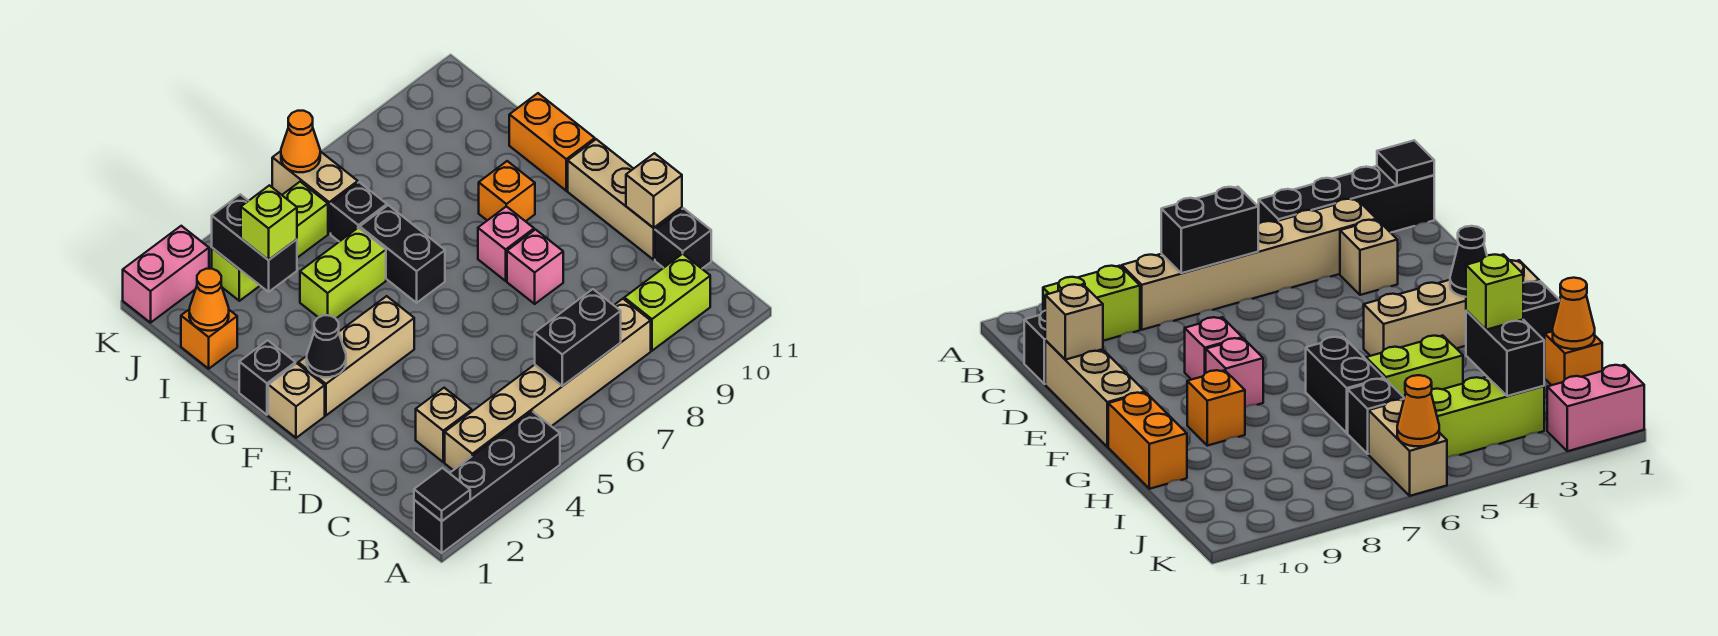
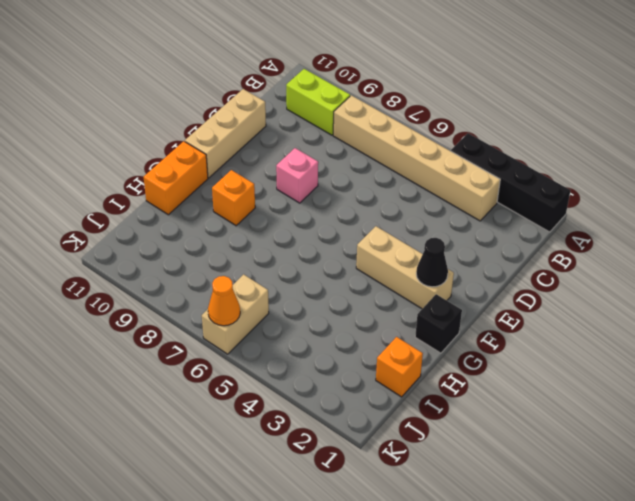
none -> tan brick C3 level 1
none -> black brick C11 level 1
none -> tan brick F1 level 1

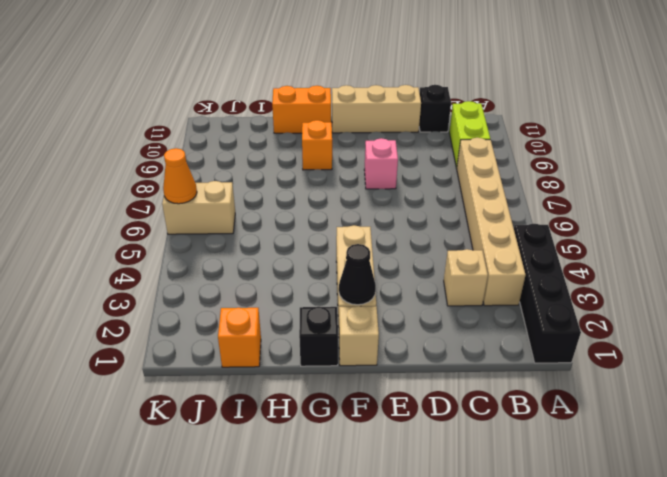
none -> pink brick F8 level 1
none -> black brick G6:H6 level 1
none -> lime brick H4:H5 level 1

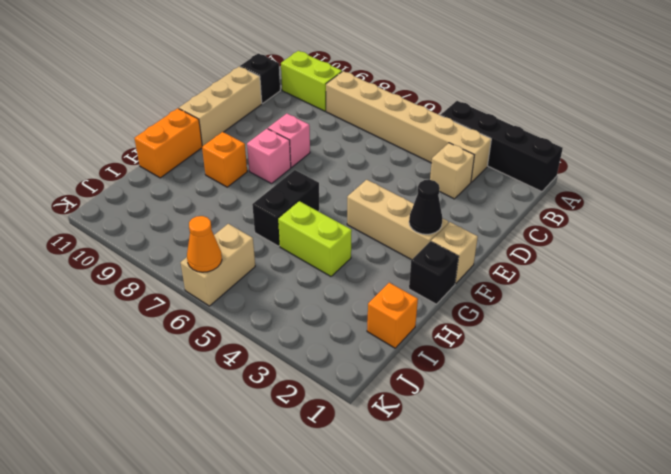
none -> black brick I6 level 1
none -> lime brick J3:J5 level 1
none -> pink brick K1:K2 level 1

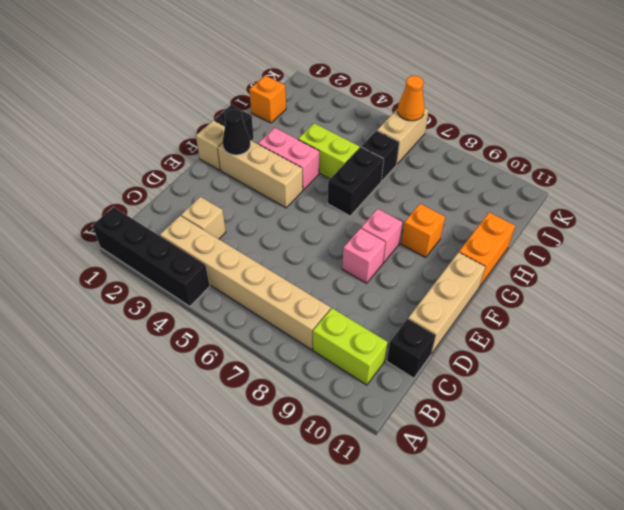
pink brick G3:G4 level 1 -> pink brick K1:K2 level 1
none -> lime brick J3:J5 level 1
none -> black tile A1 level 2
none -> black brick B6:B7 level 2

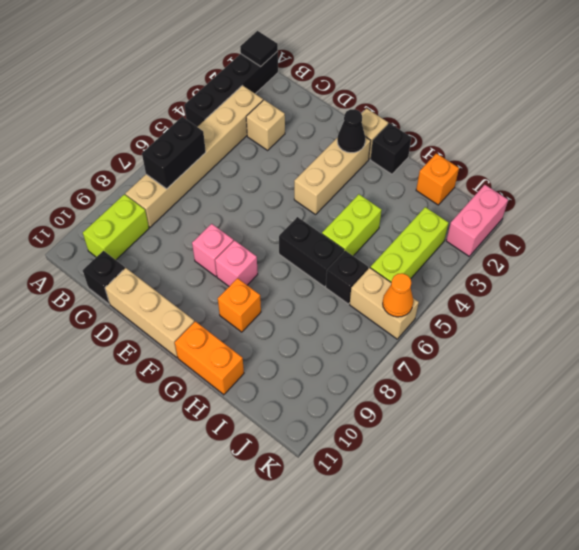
none -> tan brick D11 level 2
none -> orange cone I1 level 2
none -> black brick I3:J3 level 2

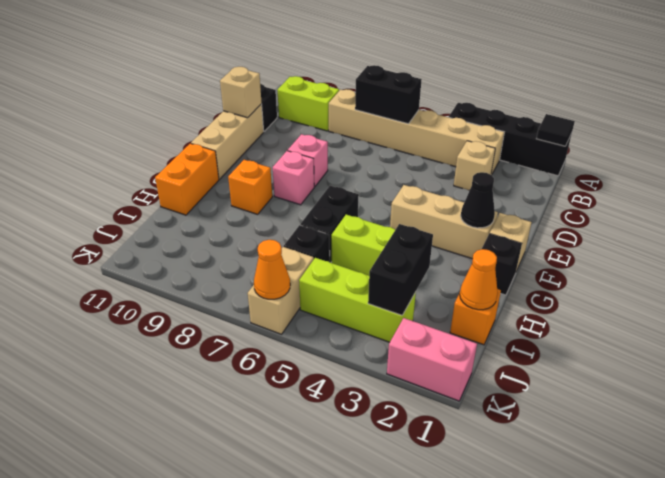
none -> lime brick I3 level 3

